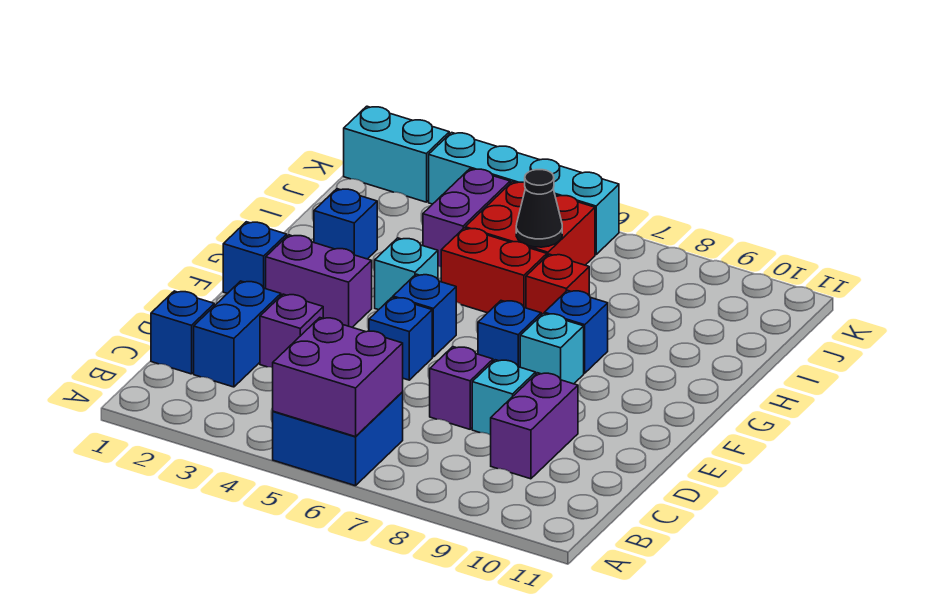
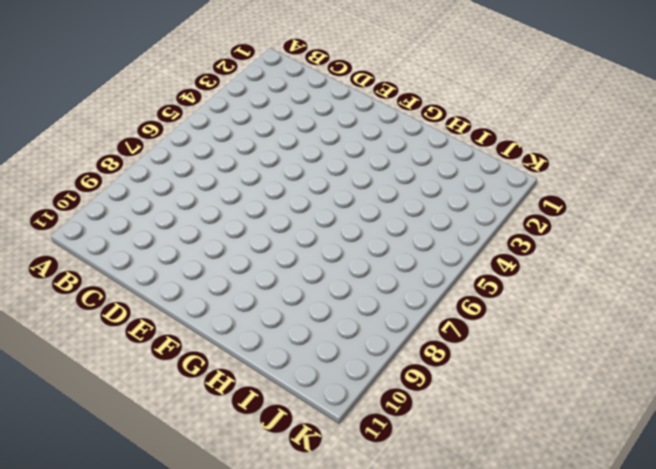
none -> blue brick A5:B6 level 1
none -> blue brick C1 level 1
none -> blue brick C2:D2 level 1

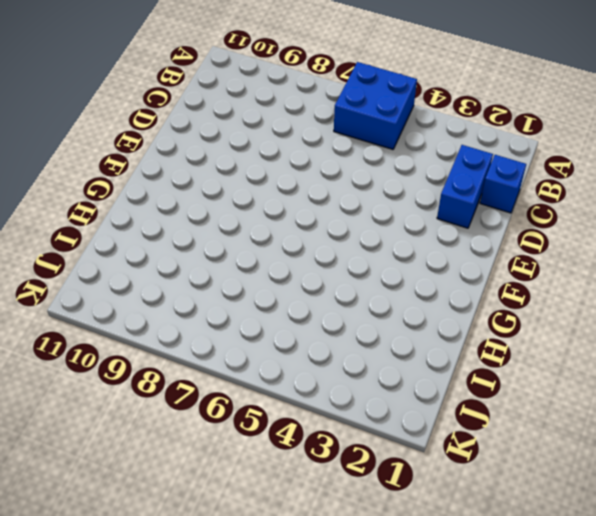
none -> purple brick C9:D9 level 1
none -> purple brick D3 level 1
none -> purple brick D7 level 1

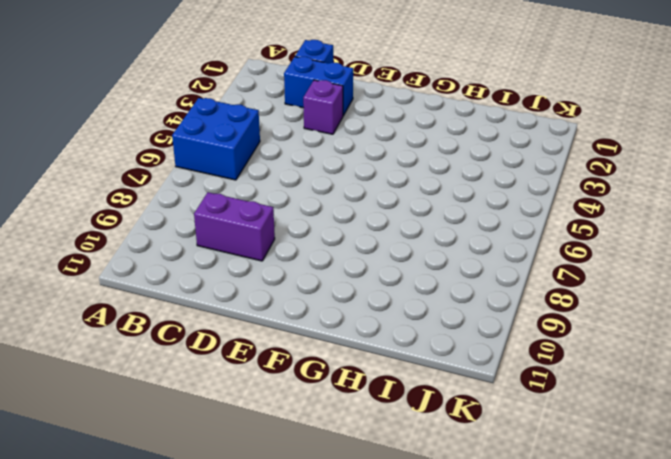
none -> purple brick D7 level 1
none -> cyan brick D8 level 1
none -> blue brick E5 level 1

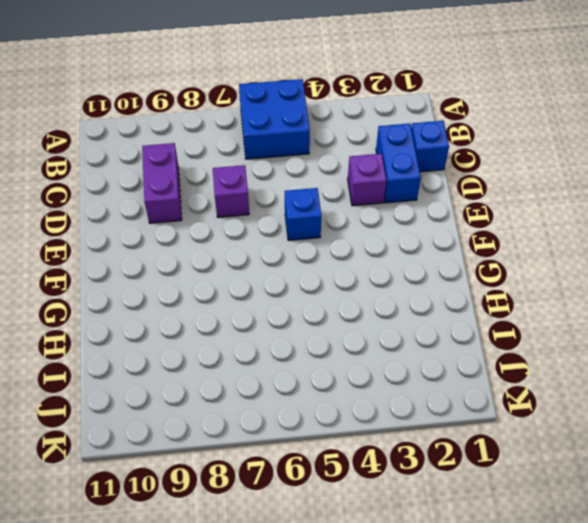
none -> cyan brick D8 level 1
none -> blue brick F1 level 1
none -> purple brick F2:F3 level 1

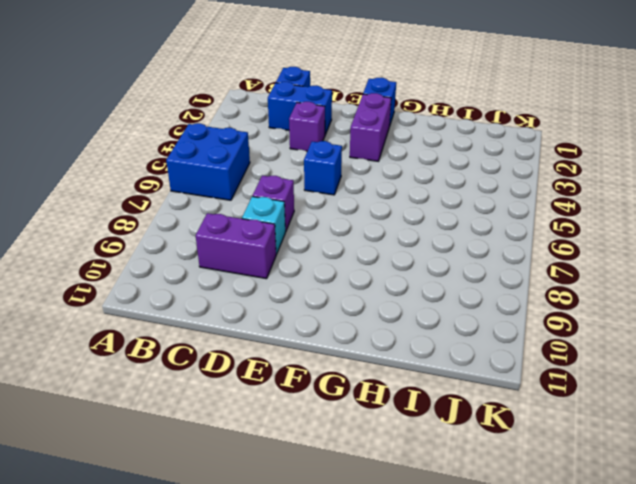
none -> blue brick F5 level 1
none -> blue brick F7 level 1
none -> cyan brick F8 level 1

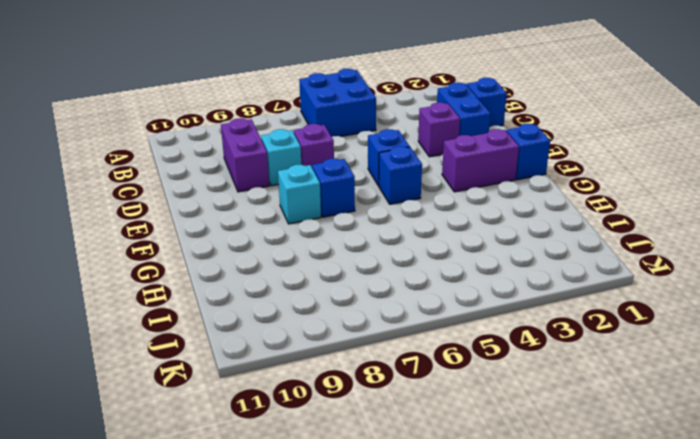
none -> cyan brick G4 level 1
none -> blue brick G8 level 1
none -> blue brick H2 level 1

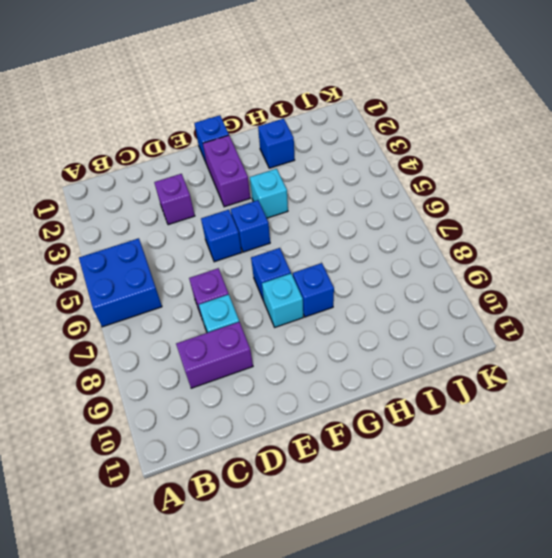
none -> blue brick C1 level 1
none -> blue brick C2:D2 level 1
none -> red brick H5:H6 level 1

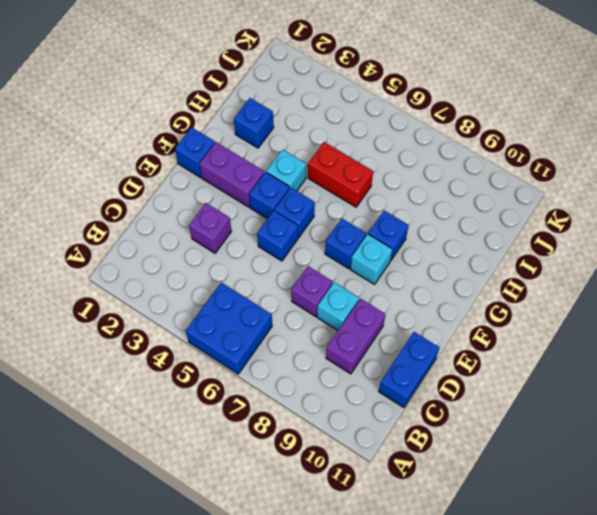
blue brick C11:D11 level 1 -> blue brick C2:D2 level 1
blue brick F4 level 1 -> blue brick C1 level 1
none -> red brick H7 level 1
none -> purple brick I4:J4 level 1
none -> red brick I5:J6 level 1

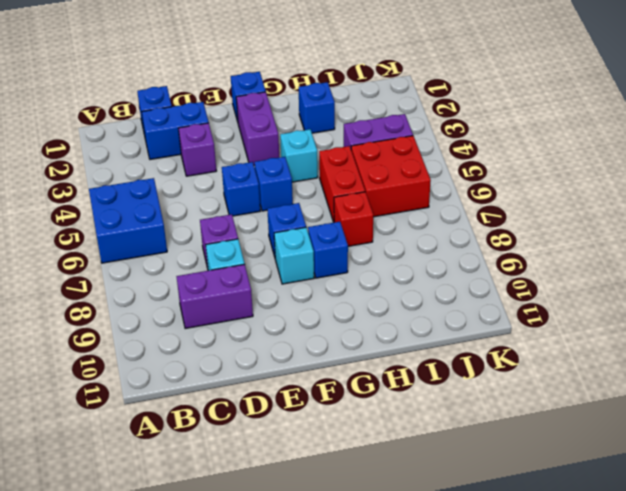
none -> cyan brick K1:K2 level 1
none -> cyan brick K3:K6 level 1
none -> purple brick A5:B6 level 2

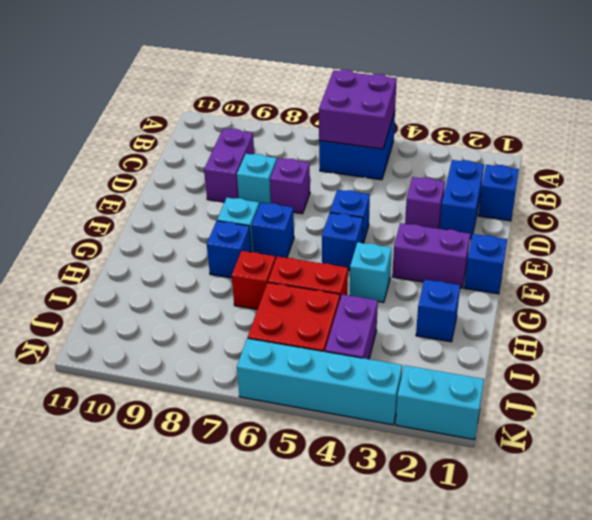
none -> black cone I6 level 2

